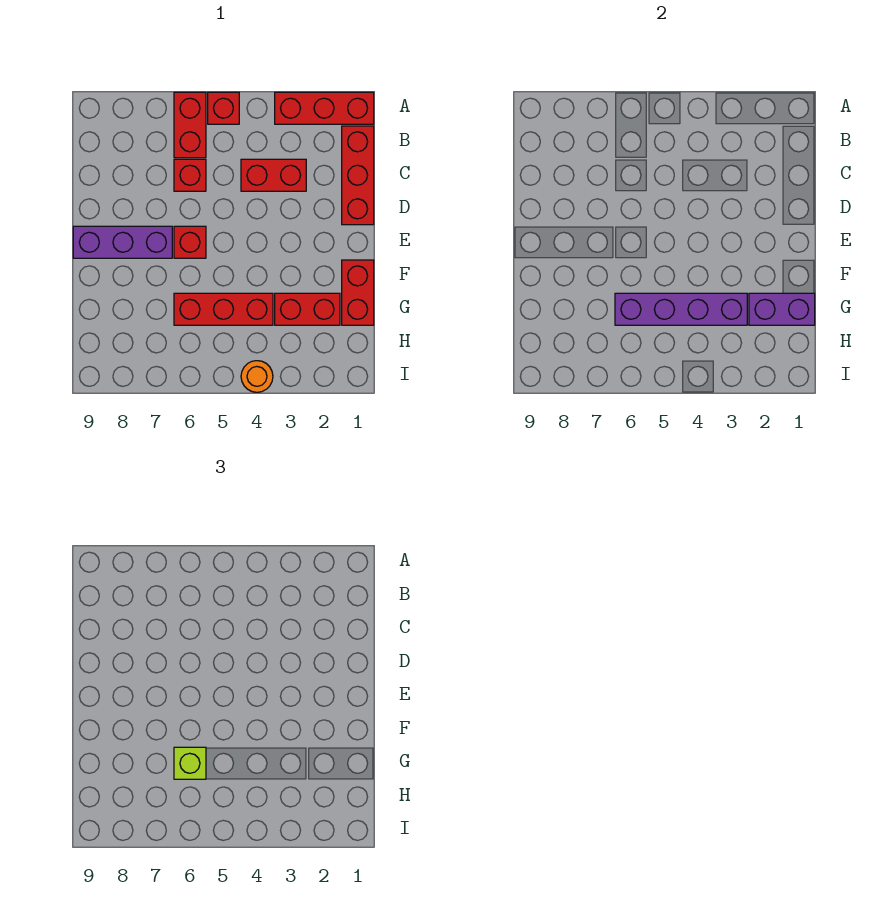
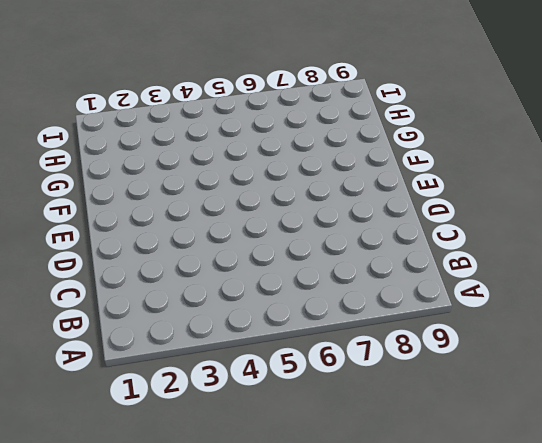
none -> red brick A1:A3 level 1
none -> red brick A5 level 1
none -> red brick A6:B6 level 1

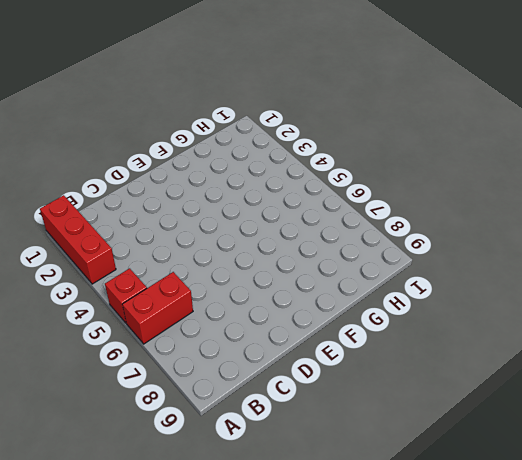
none -> red brick B1:D1 level 1
none -> red brick C3:C4 level 1
none -> red brick C6 level 1

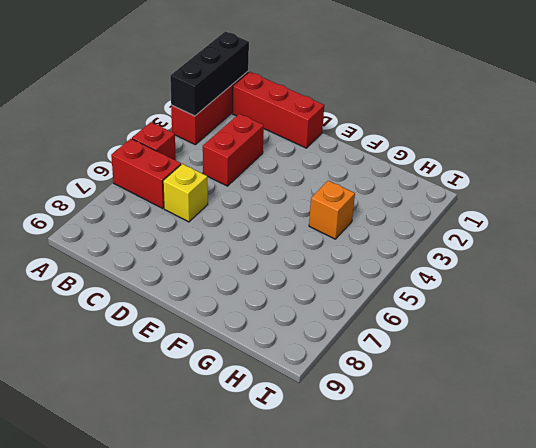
black brick A1:A3 level 2 -> none
yellow brick C6 level 1 -> red brick C6 level 1
orange brick G4 level 1 -> red brick G4:G6 level 1
none -> red brick E6 level 1
none -> purple brick E7:E9 level 1
none -> red brick F1:G1 level 1

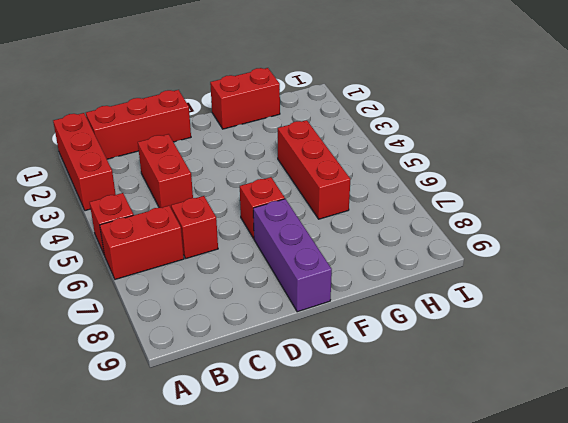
none -> red brick G2:G3 level 1
none -> orange round brick I4 level 1
none -> purple brick G1:G2 level 2

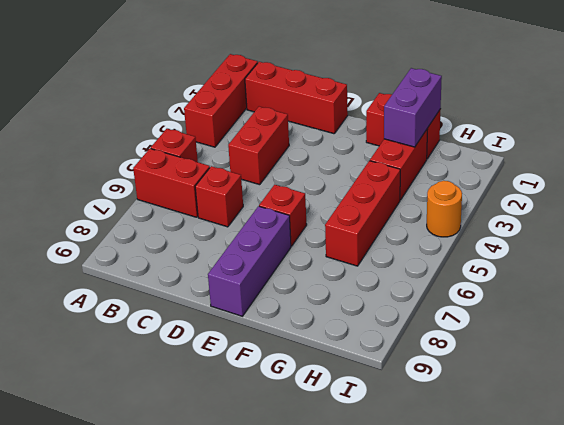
none -> purple brick G3:G6 level 2
none -> lime brick G6 level 3

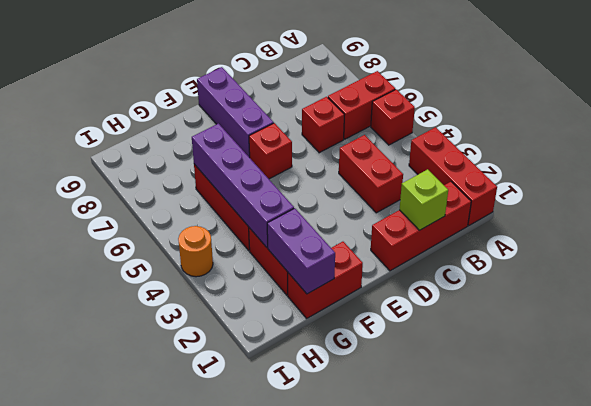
lime brick C1 level 2 -> lime brick G6 level 3

